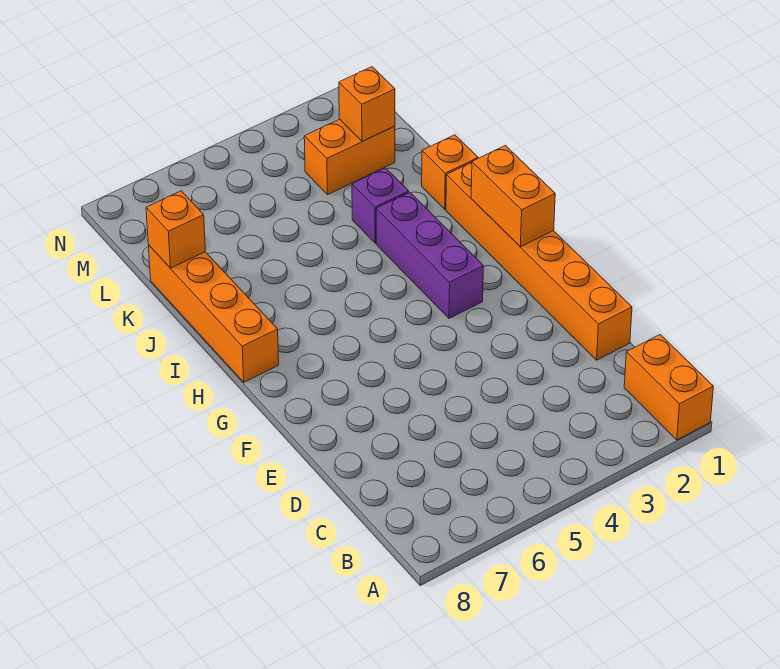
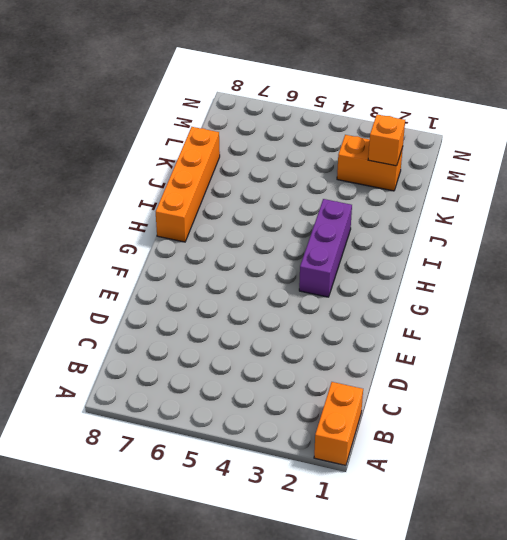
none -> orange brick D1:I1 level 1
none -> orange brick J1 level 1

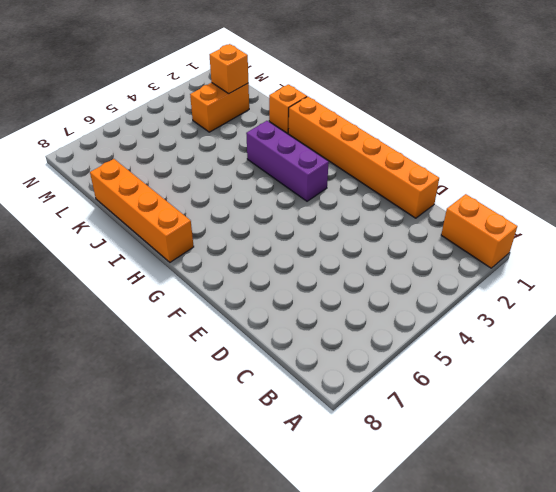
none -> purple brick J3 level 1
none -> orange brick G1:H1 level 2

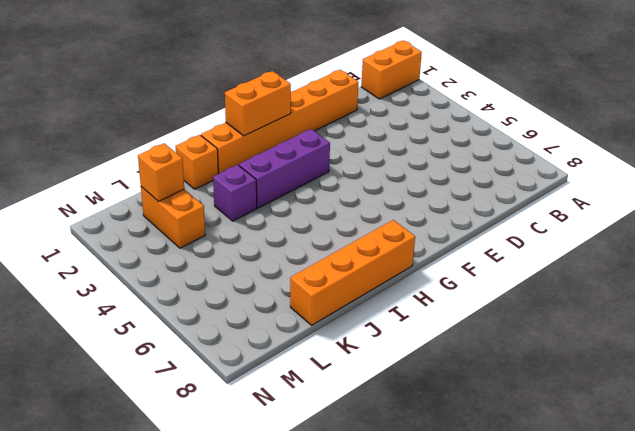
none -> orange brick K8 level 2

